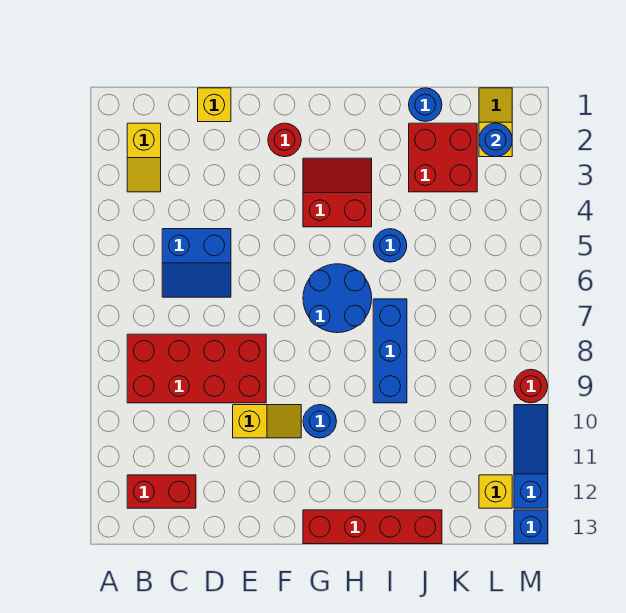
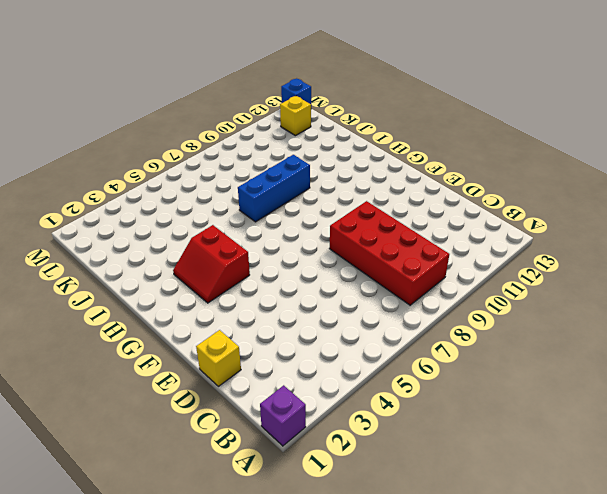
purple brick A1 level 1 -> none
none -> yellow slope B2:B3 level 1 top 2
none -> red brick B12:C12 level 1
none -> blue slope C5:D6 level 1 top 5

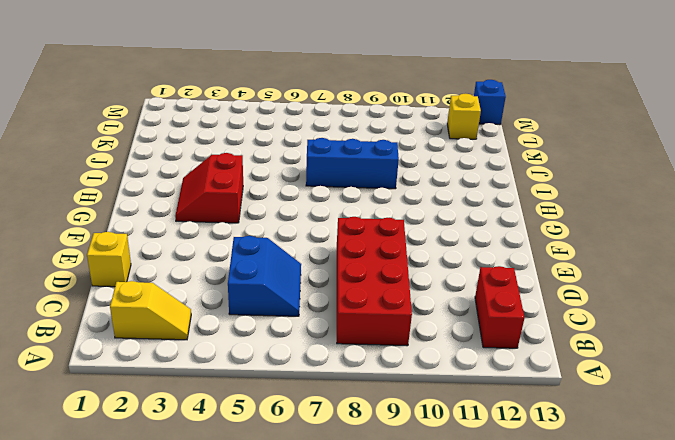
none -> yellow slope E10:F10 level 1 top E
none -> red round brick F2 level 1
none -> blue round brick G6:H7 level 1

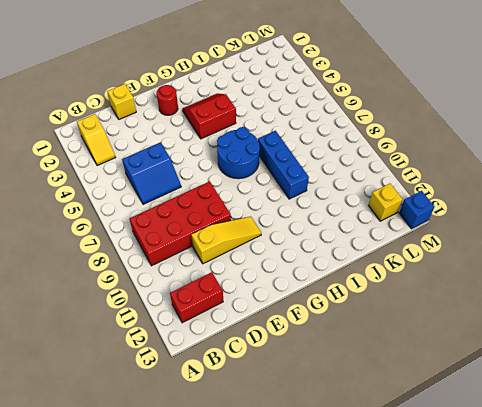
yellow slope D10:F10 level 1 top D -> yellow slope E10:F10 level 1 top E
none -> blue round brick G10 level 1
none -> red brick G13:J13 level 1
none -> blue round brick I5 level 1

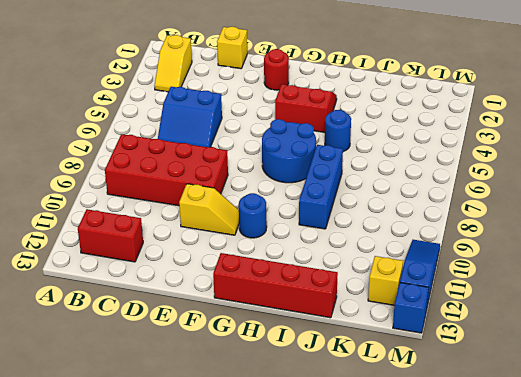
none -> blue round brick J1 level 1
none -> red brick J2:K3 level 1
none -> yellow slope L1:L2 level 1 top 2

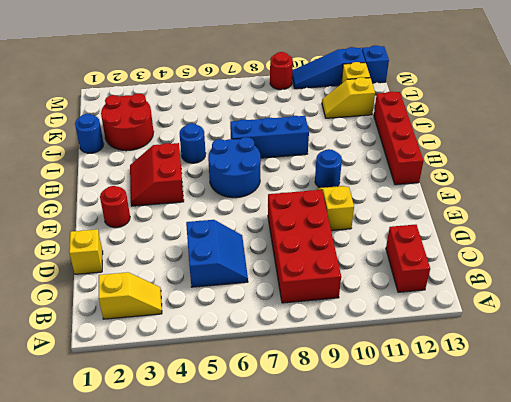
red round brick J2:K3 level 1 -> red brick J2:K3 level 1
yellow slope K11:K12 level 1 top 12 -> yellow slope L1:L2 level 1 top 2
none -> blue round brick L2 level 2

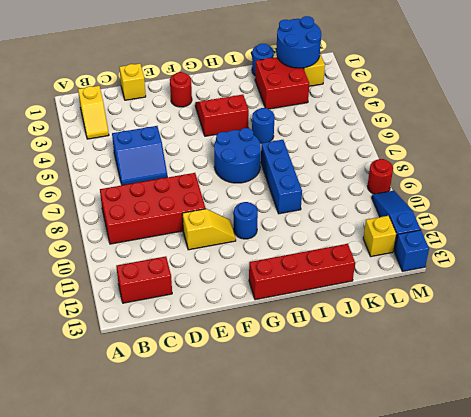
blue round brick K1:L2 level 2 -> blue round brick L2 level 2

